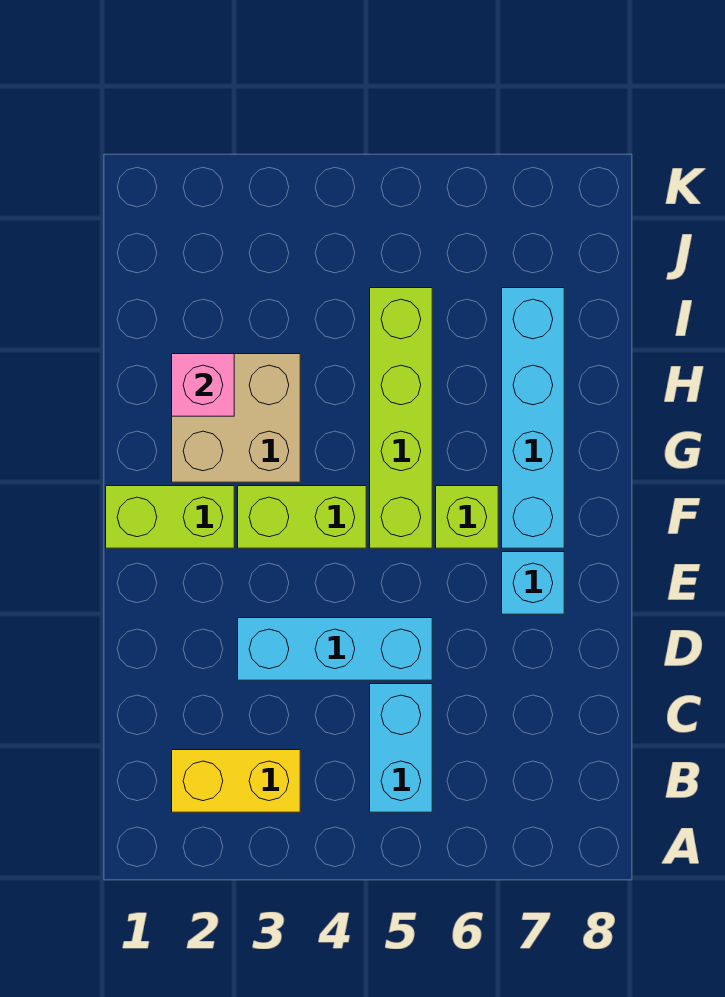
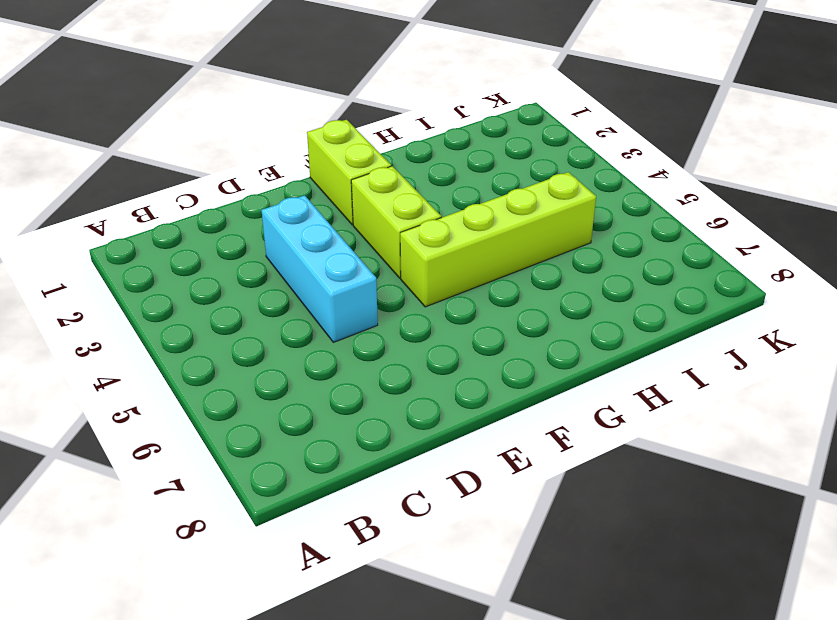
none -> yellow brick B2:B3 level 1
none -> cyan brick B5:C5 level 1

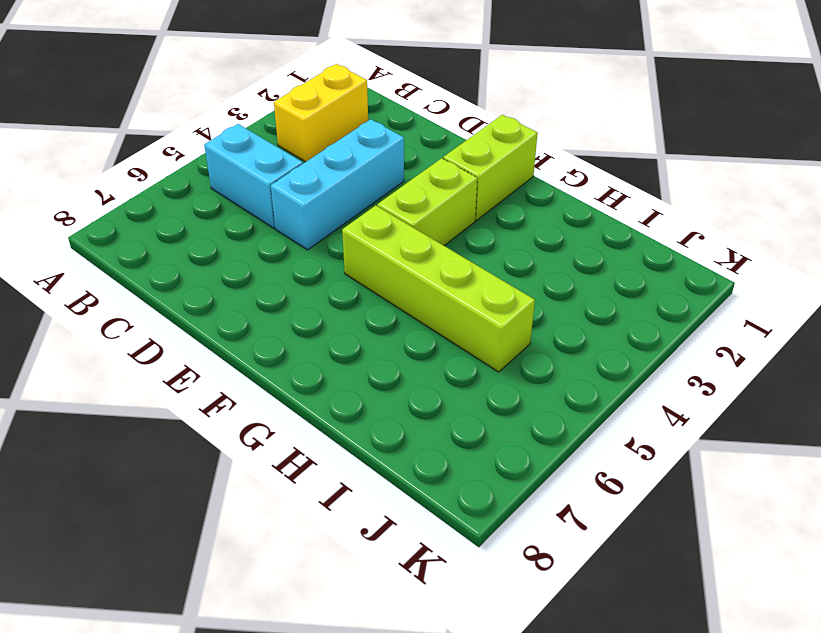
none -> cyan brick E7 level 1
none -> lime brick F6 level 1

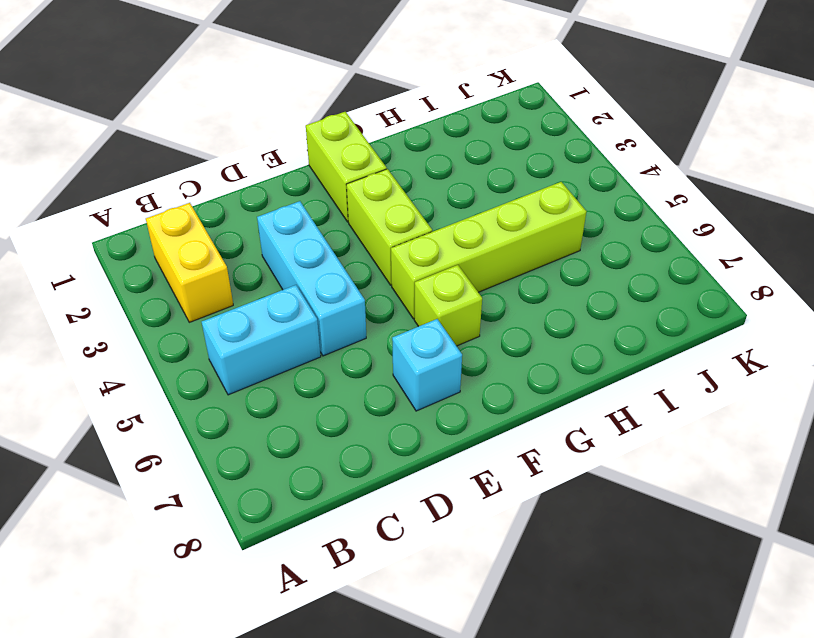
none -> cyan brick F7:I7 level 1
none -> tan brick G2:H3 level 1

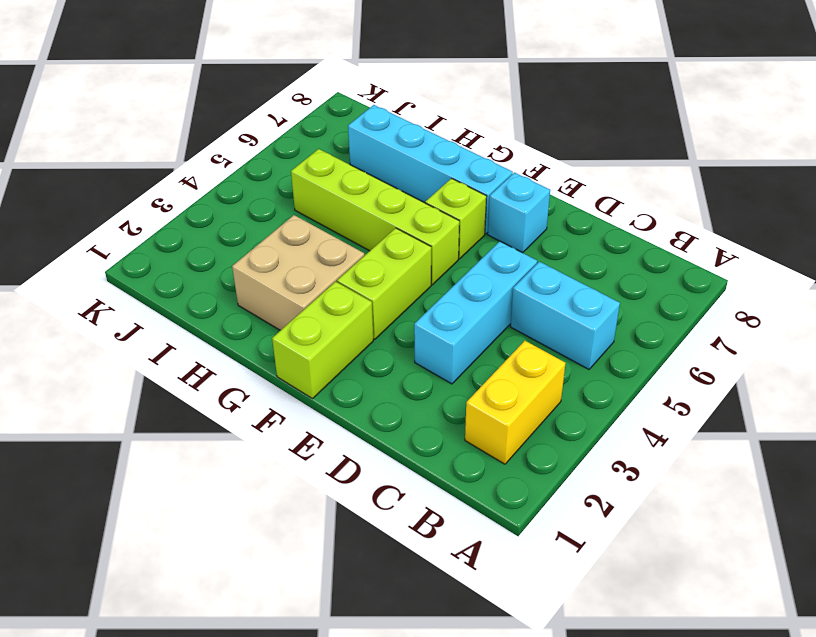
none -> pink brick H2 level 2

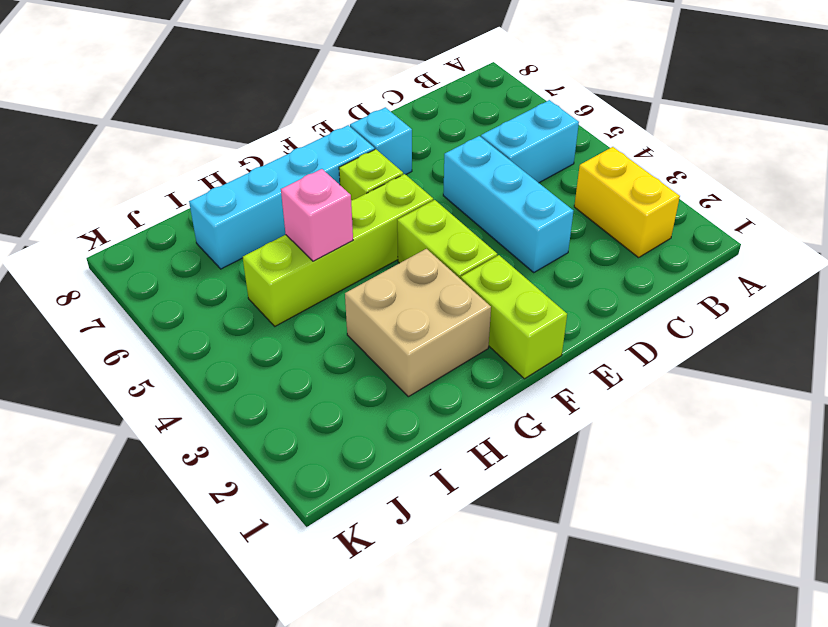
pink brick H5 level 2 -> pink brick H2 level 2

